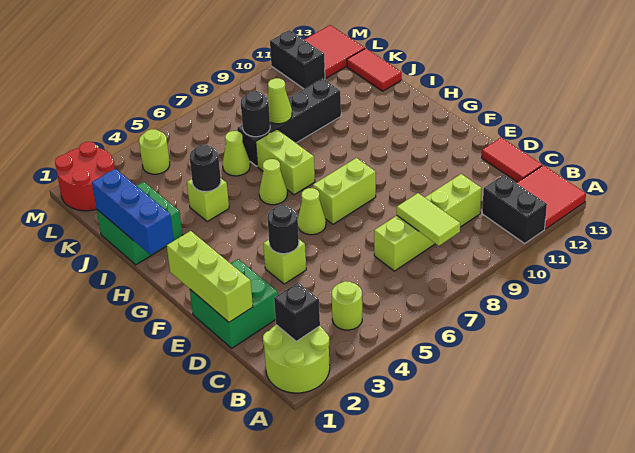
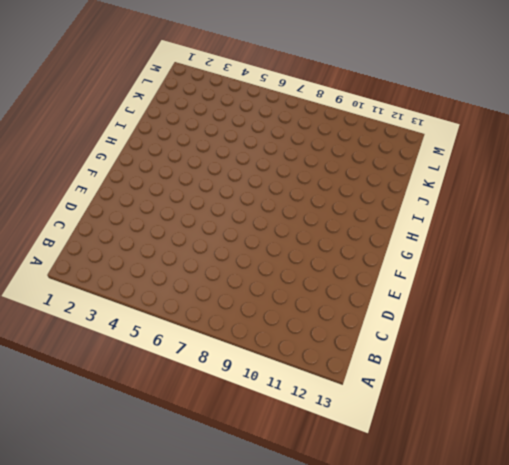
none -> lime round brick A1:B2 level 1
none -> black brick A11:B11 level 1
none -> red tile A12:B13 level 1

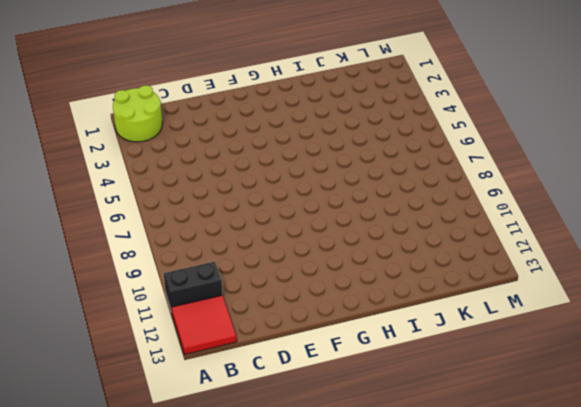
none -> lime round brick B4 level 1
none -> lime brick C7:C10 level 1
none -> red tile C13:D13 level 1

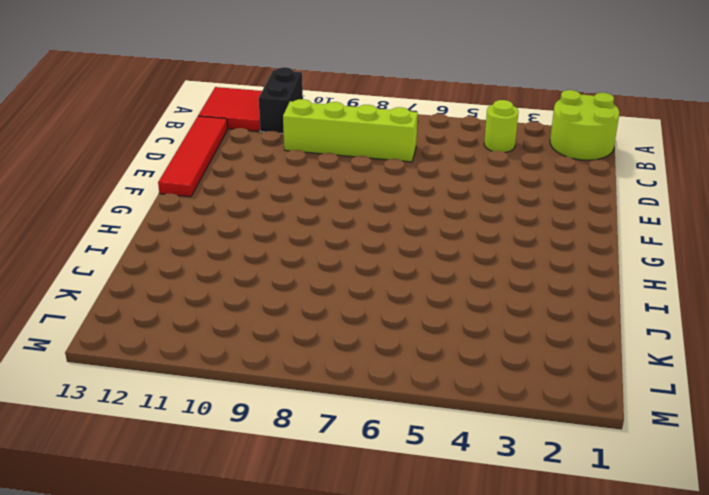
red tile C13:F13 level 1 -> red tile C13:D13 level 1
none -> green brick D1:E2 level 1
none -> lime brick E4 level 1
none -> lime cone F6 level 1

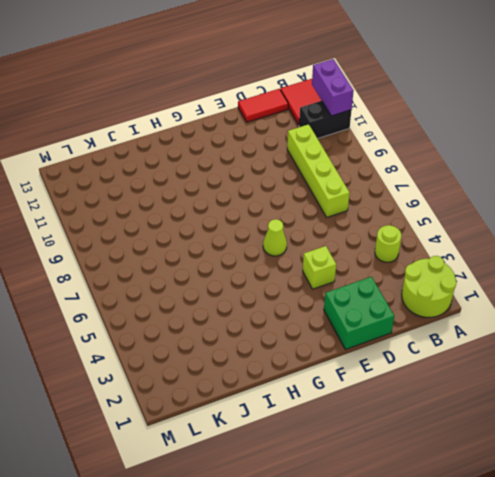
purple brick A11:A12 level 2 -> none
none -> lime brick F7:F8 level 1
none -> lime cone H6 level 1
none -> lime brick H7:I7 level 1

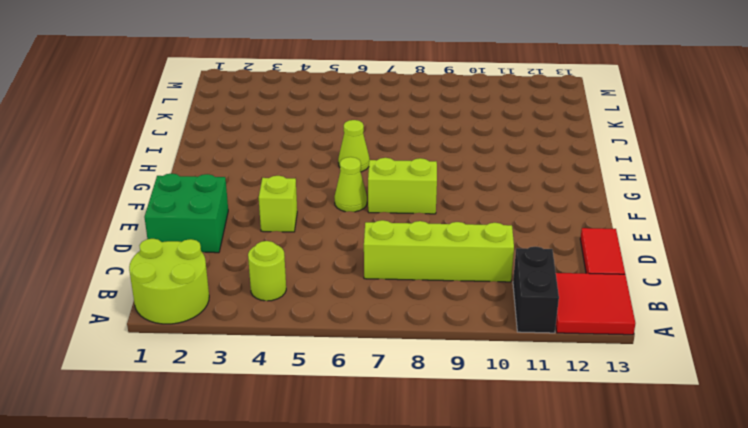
none -> lime brick H7:I7 level 1
none -> green brick I1:J2 level 1
none -> lime brick I4 level 1

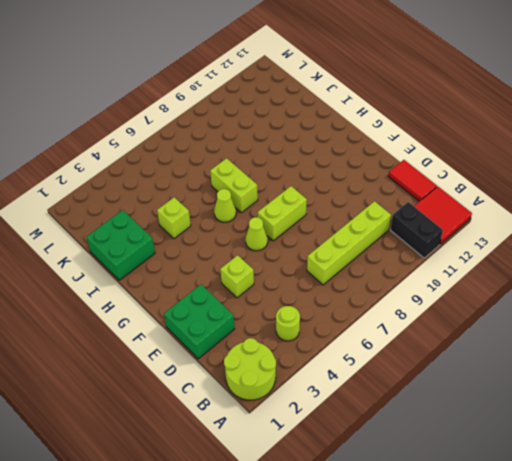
none -> lime cone J6 level 1
none -> black brick J7:J10 level 1
none -> red tile J13:K13 level 1

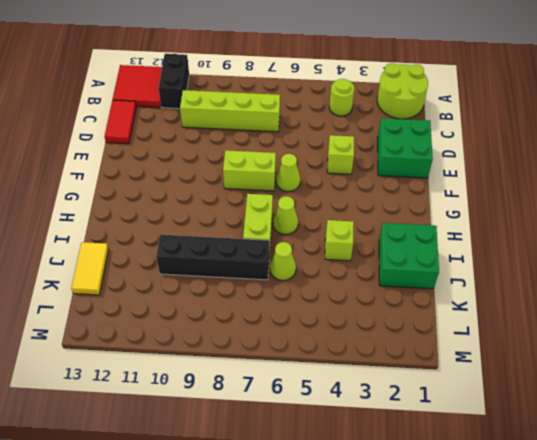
yellow tile J13:K13 level 1 -> red tile J13:K13 level 1
none -> red round brick L1:M2 level 1
none -> lime round brick L4 level 1
none -> black brick L11:M11 level 1

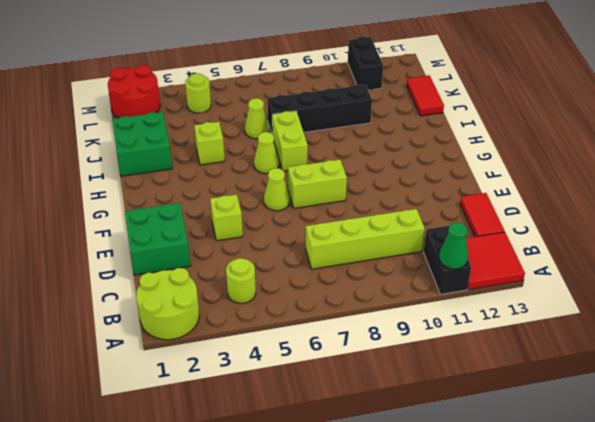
green cone A11 level 2 -> none
none -> red tile L12:M13 level 1
none -> black brick B2 level 2
none -> lime tile B8:C8 level 2

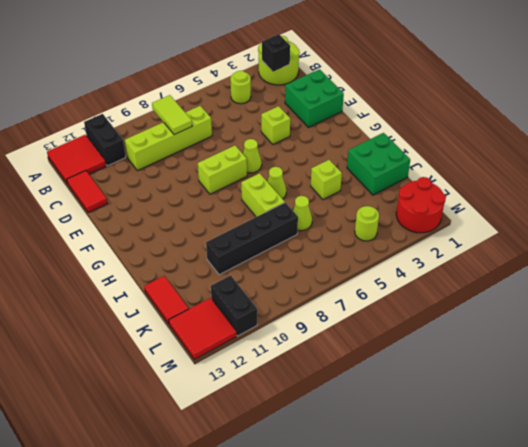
none -> lime brick D1:F1 level 2
none -> black round brick E4 level 2
none -> blue brick H1:J1 level 2

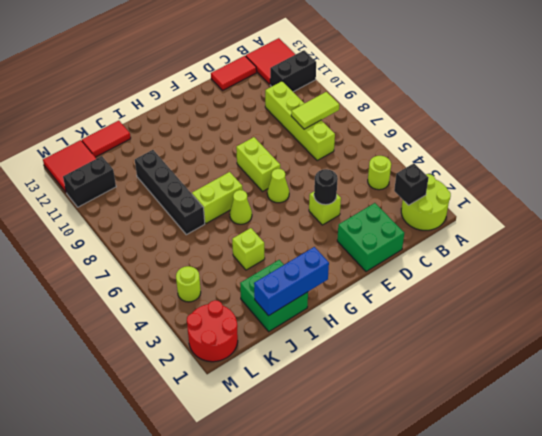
none -> lime cone J6 level 1
none -> lime brick D1:F1 level 2
none -> black round brick I4 level 2

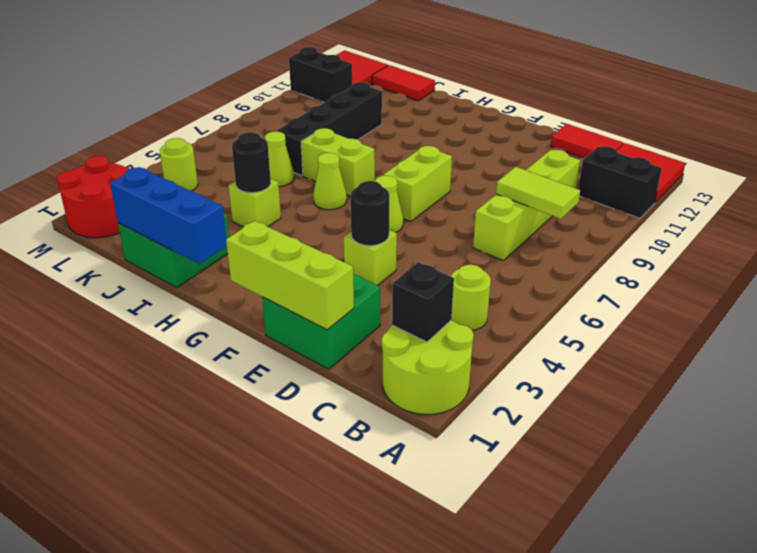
none -> black round brick J7 level 2
none -> lime cone J8 level 2

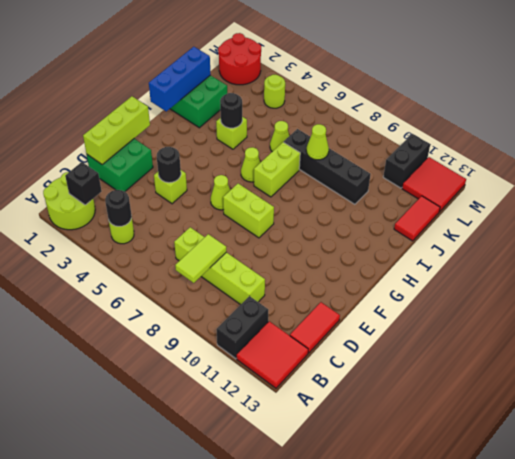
black round brick B4 level 2 -> black round brick J7 level 2

